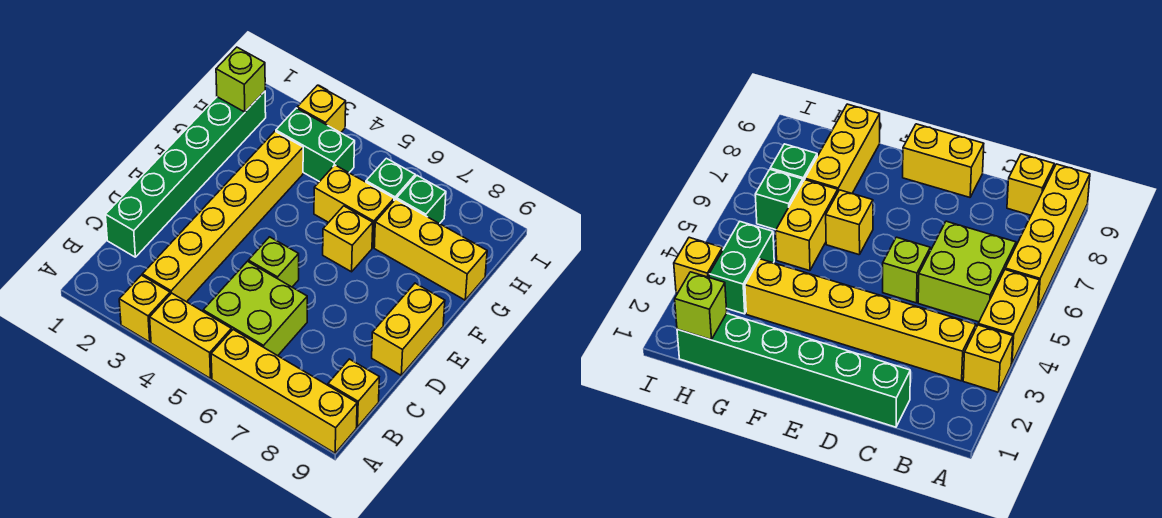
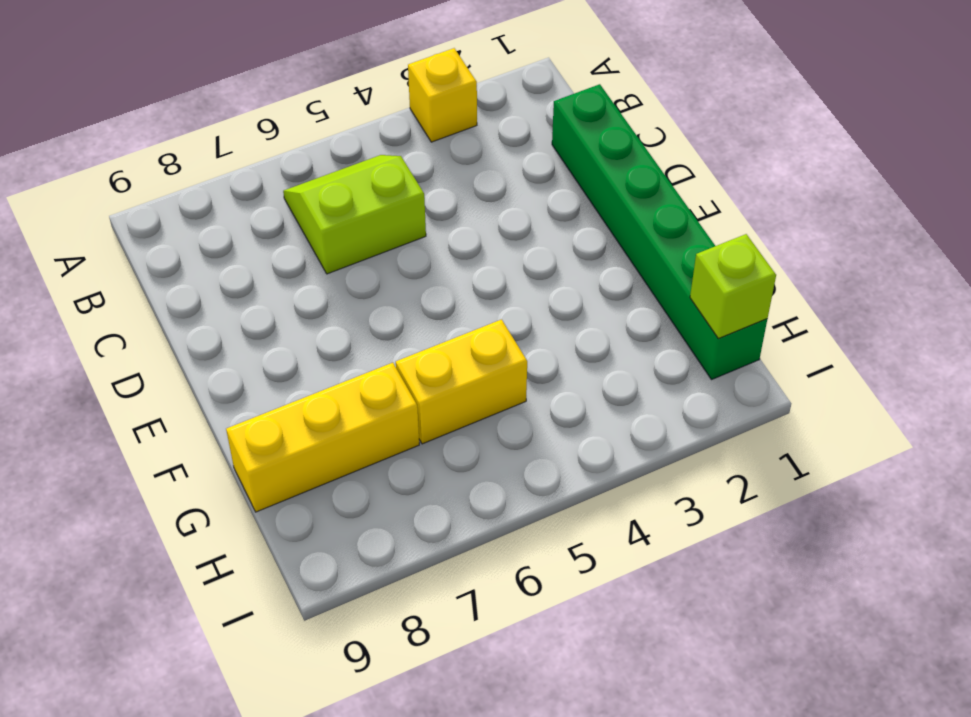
lime slope B5:C6 level 1 top C -> lime brick B5:C6 level 1
none -> yellow brick A4:A5 level 1
none -> yellow brick A6:A9 level 1
none -> yellow brick B3:G3 level 1

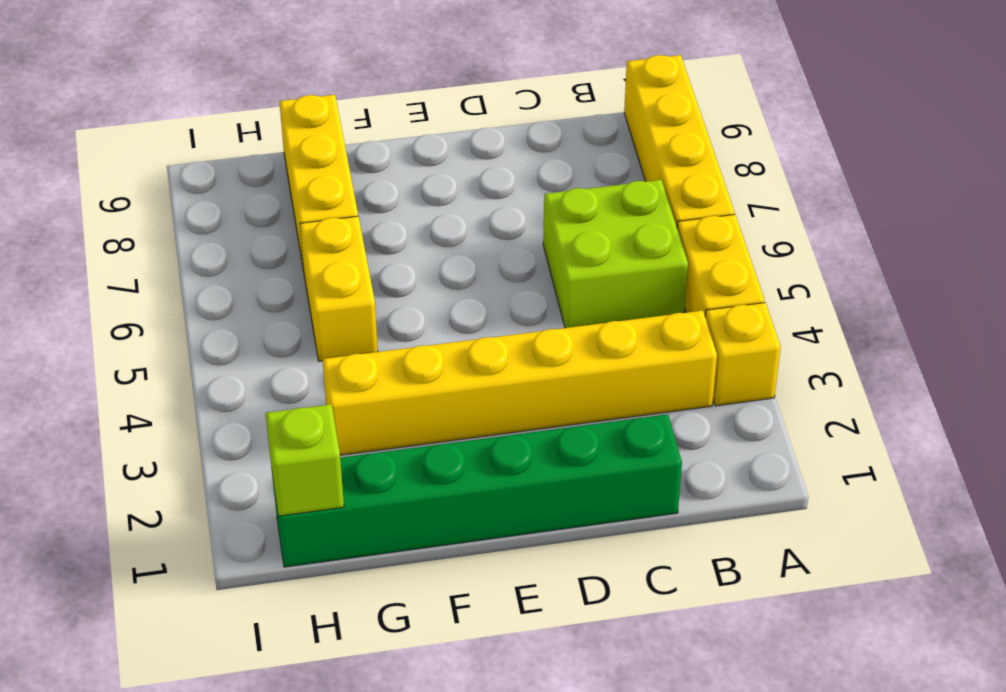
none -> yellow brick B9 level 1
none -> lime brick D5 level 1
none -> yellow brick D9:E9 level 1

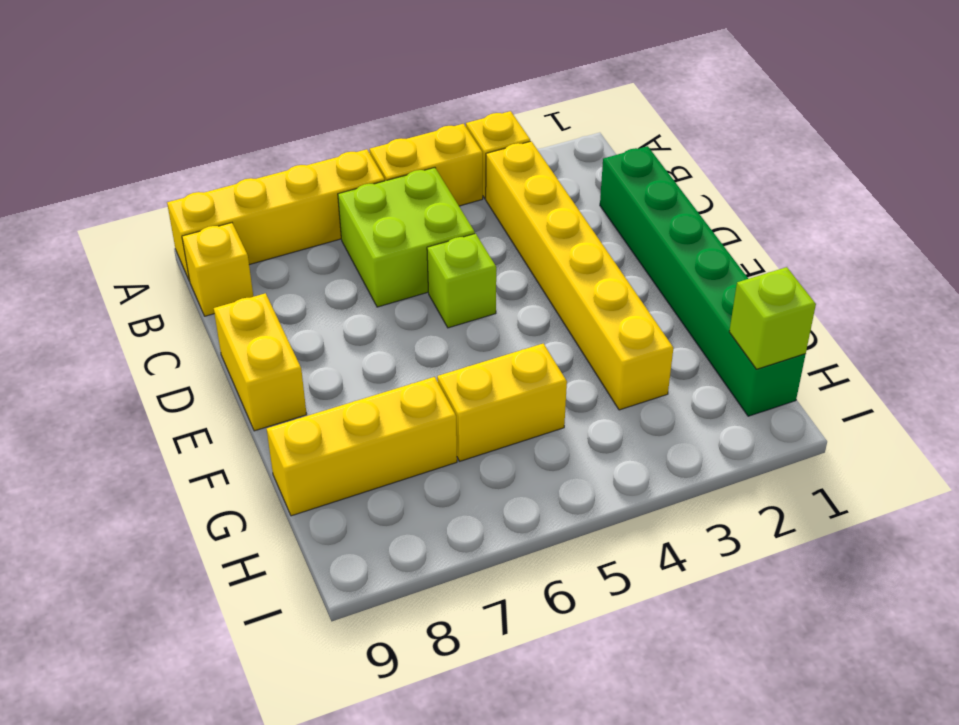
none -> yellow brick F6 level 1
none -> green brick H3:H4 level 1
none -> green brick H6 level 1

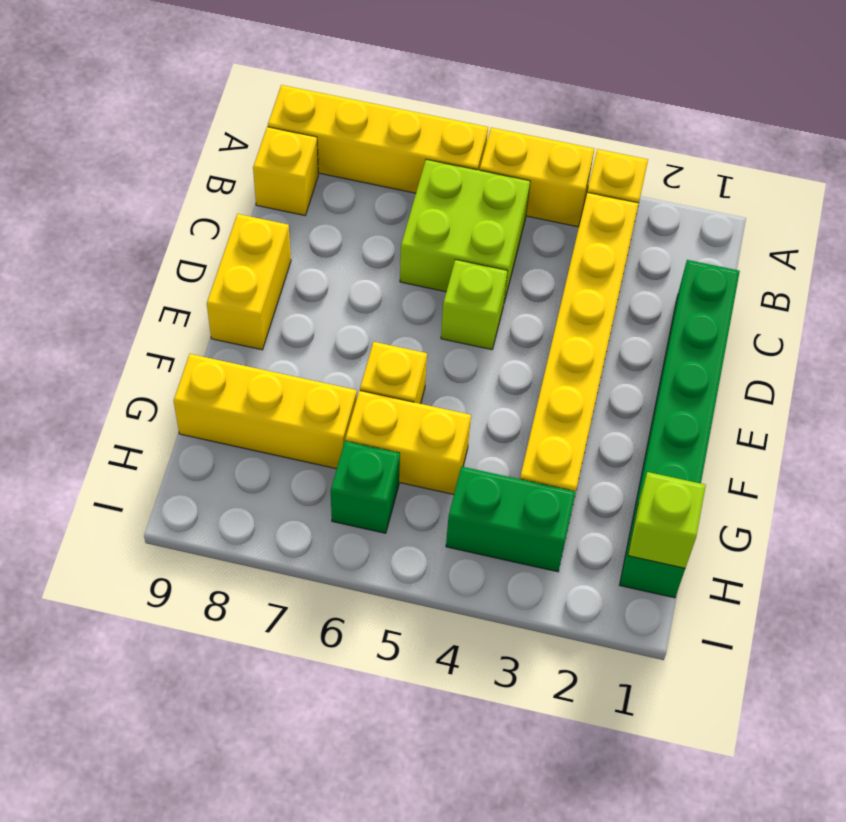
none -> green brick H7 level 1
none -> yellow brick I3 level 1

